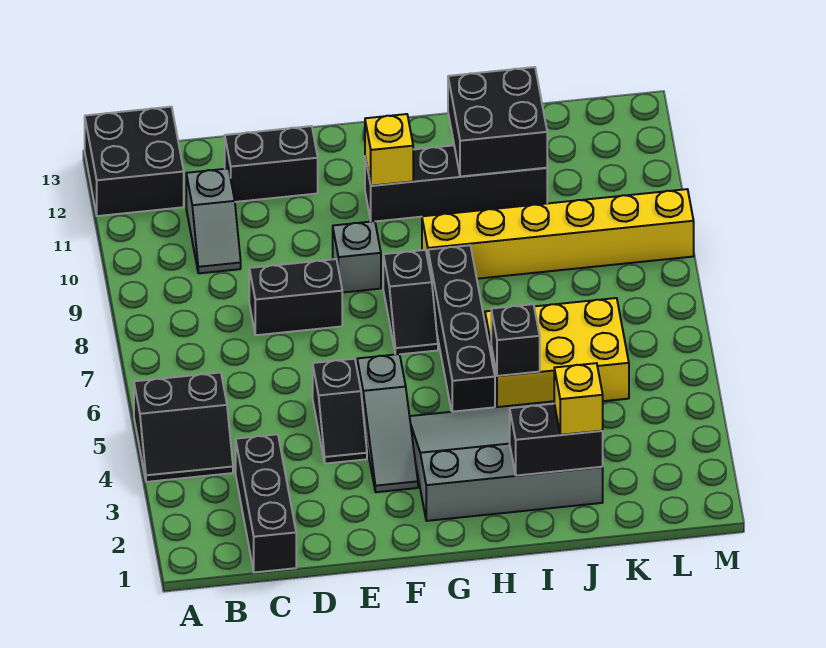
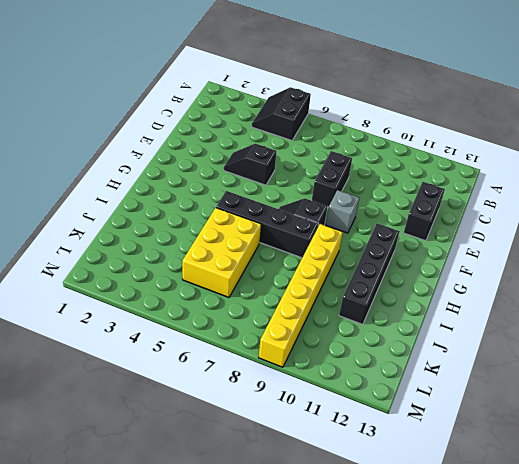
none -> black brick A12:B13 level 1
none -> black brick C1:C3 level 1
none -> grey slope C10:C11 level 1 top 11

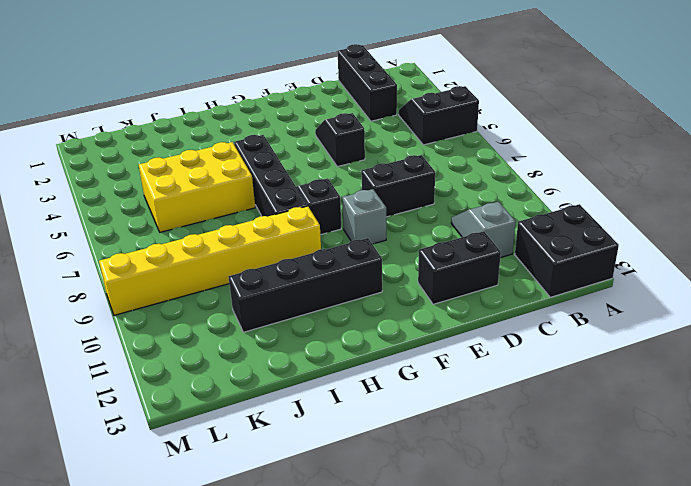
none -> grey slope F3:F5 level 1 top 5
none -> grey slope G2:J4 level 1 top 2
none -> yellow brick G11 level 2

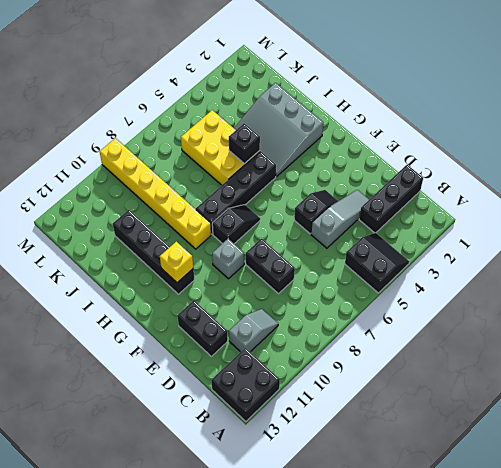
grey slope D3:D5 level 1 top 5 -> grey slope F3:F5 level 1 top 5
grey slope H2:J4 level 1 top 2 -> grey slope G2:J4 level 1 top 2
none -> black brick I2:J2 level 2
none -> black brick I11:J12 level 2
none -> yellow brick J2 level 3

